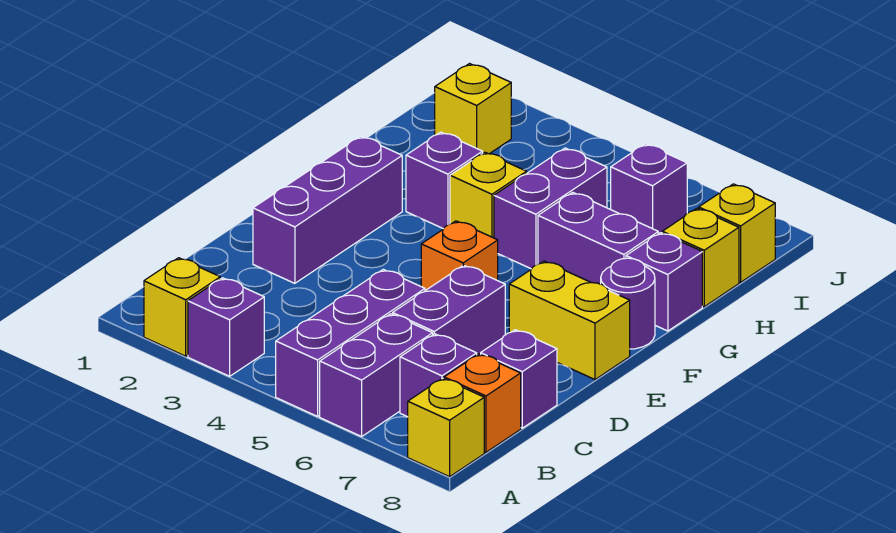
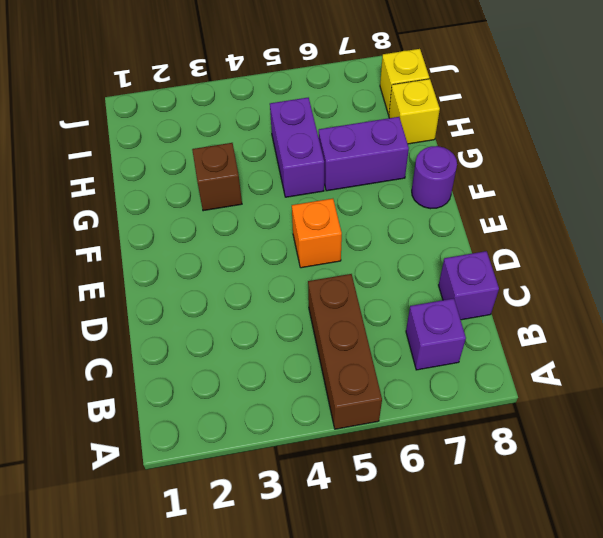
brown brick A5:C5 level 1 -> purple brick A5:C5 level 1
brown brick G3 level 1 -> purple brick G3 level 1
none -> yellow brick A2 level 1
none -> purple brick A3 level 1
none -> purple brick A6:B6 level 1

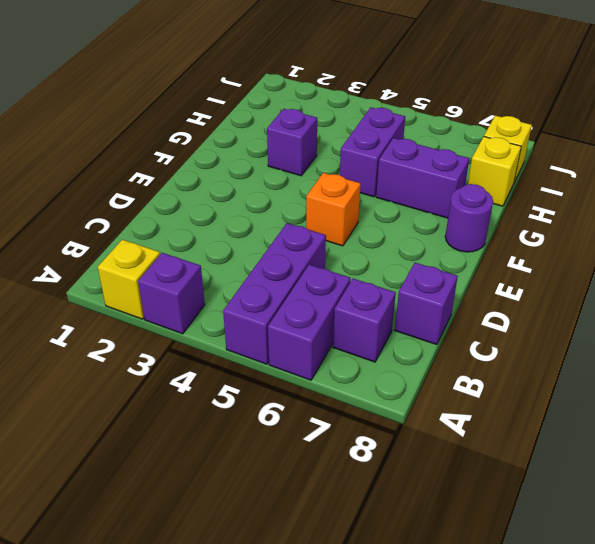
none -> yellow brick A8 level 1
none -> orange brick B8 level 1
none -> purple brick C6:D6 level 1

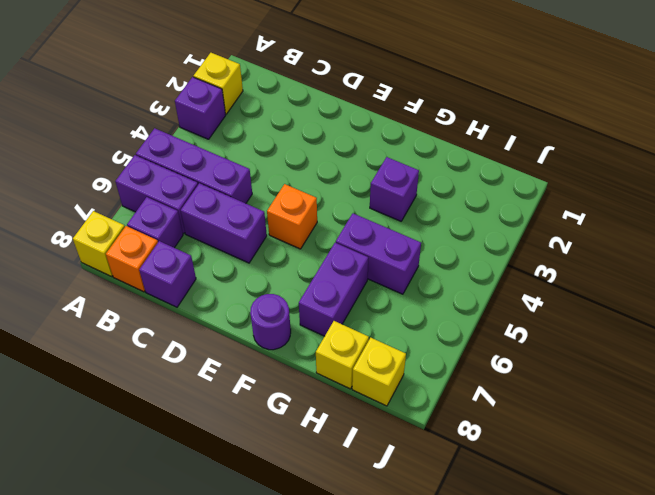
none -> purple brick D2:F2 level 1
none -> yellow brick E7:E8 level 1
none -> yellow brick G4 level 1

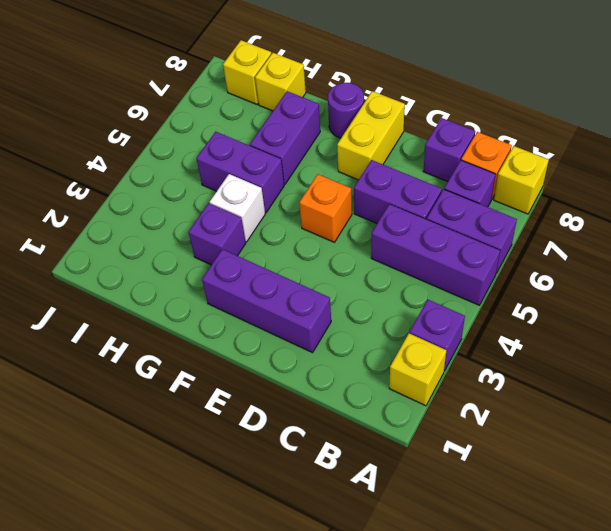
white brick G4 level 1 -> yellow brick G4 level 1
none -> purple brick G8 level 1
none -> yellow brick I2 level 1
none -> purple brick I6 level 1

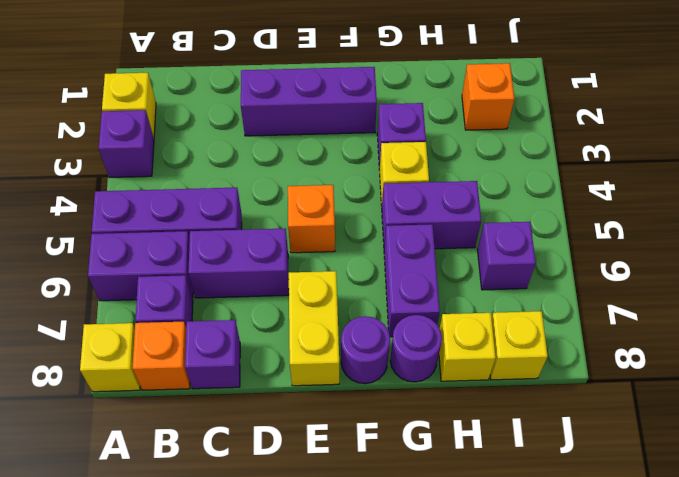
purple round brick G8 level 1 -> purple brick G8 level 1
orange brick I2 level 1 -> yellow brick I2 level 1

